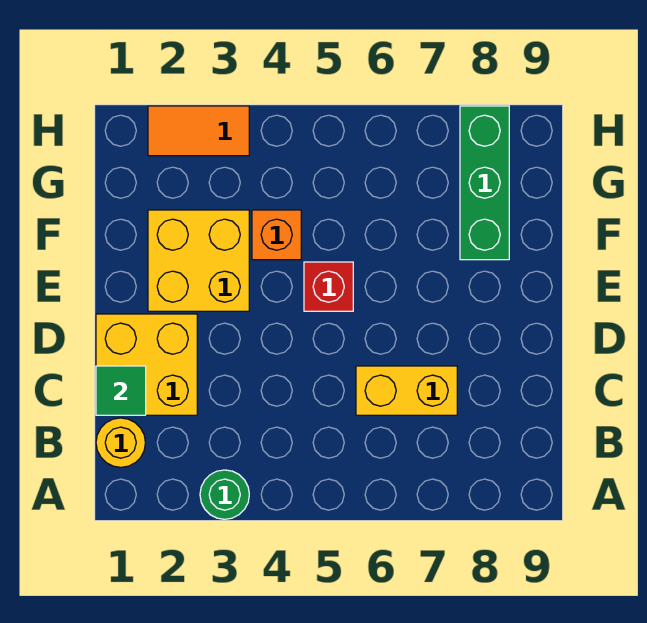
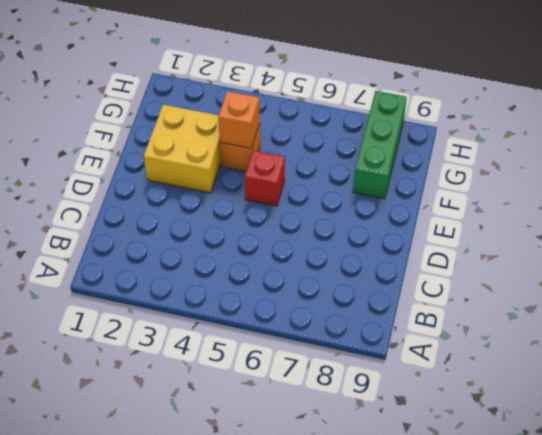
orange brick F4 level 2 -> none
none -> green round brick A3 level 1
none -> yellow round brick B1 level 1

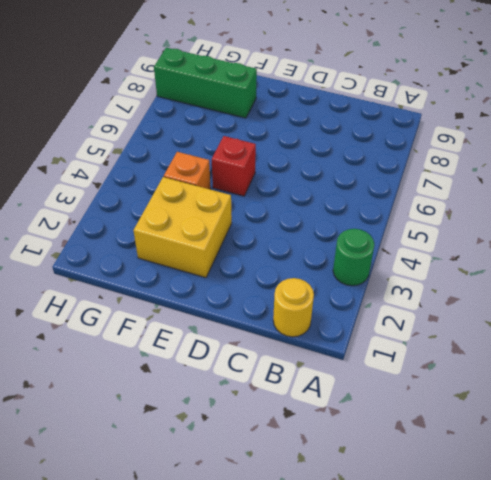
none -> yellow brick C1:D2 level 1
none -> yellow brick C6:C7 level 1

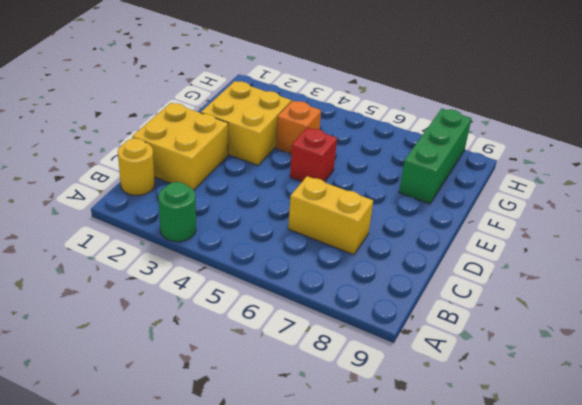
none -> orange tile H2:H3 level 1
none -> green tile C1 level 2

